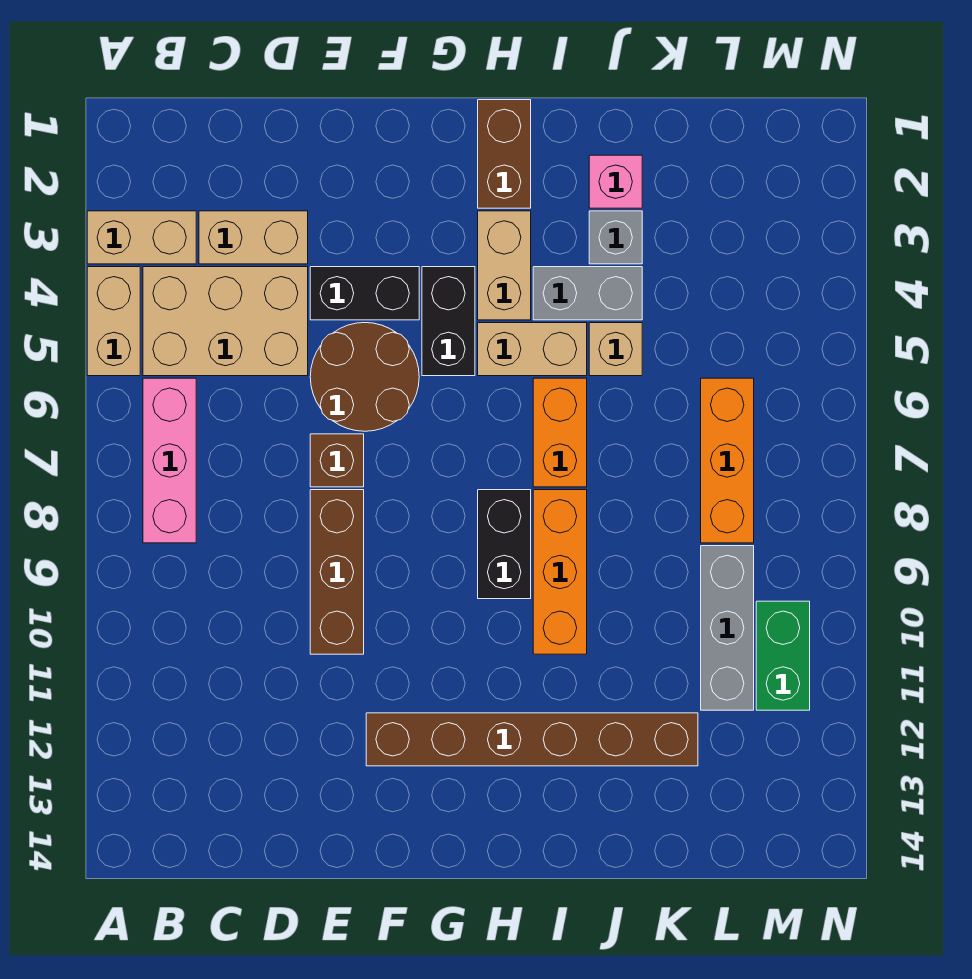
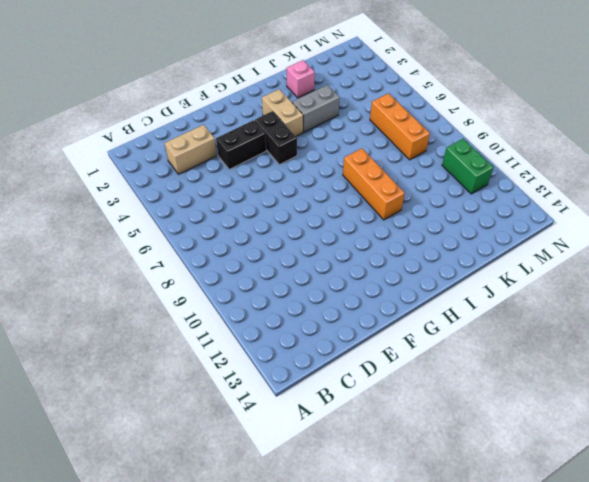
none -> tan brick A3:B3 level 1
none -> tan brick A4:A5 level 1
none -> tan brick B4:D5 level 1

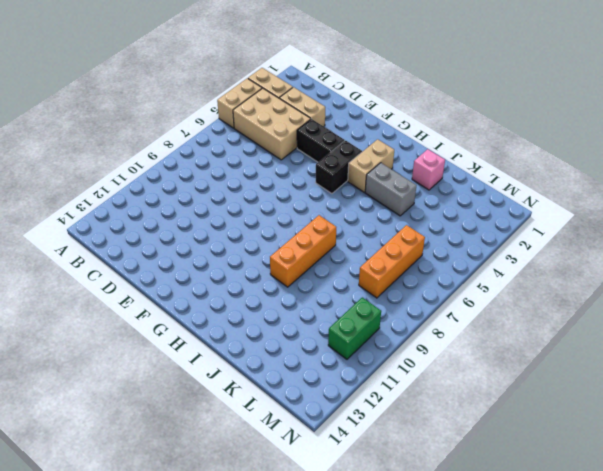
none -> pink brick B6:B8 level 1
none -> brown round brick E5:F6 level 1
none -> brown brick E7 level 1

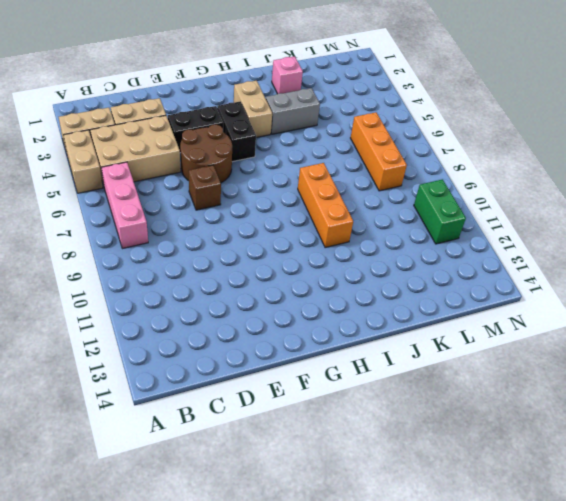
none -> brown brick E8:E10 level 1
none -> brown brick F12:K12 level 1
none -> brown brick H1:H2 level 1

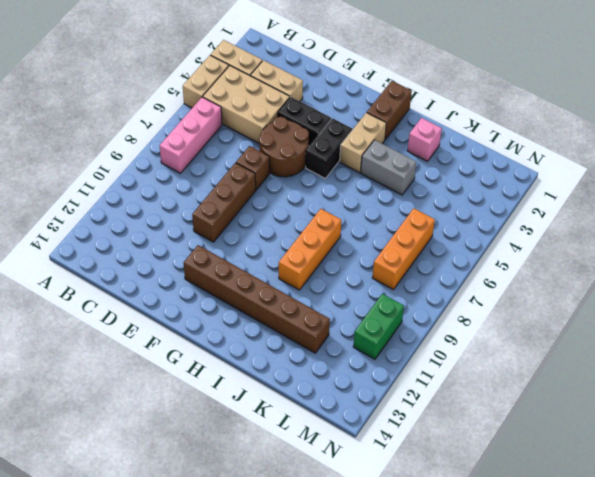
none -> tan brick H5:I5 level 1
none -> black brick H8:H9 level 1
none -> orange brick I6:I7 level 1

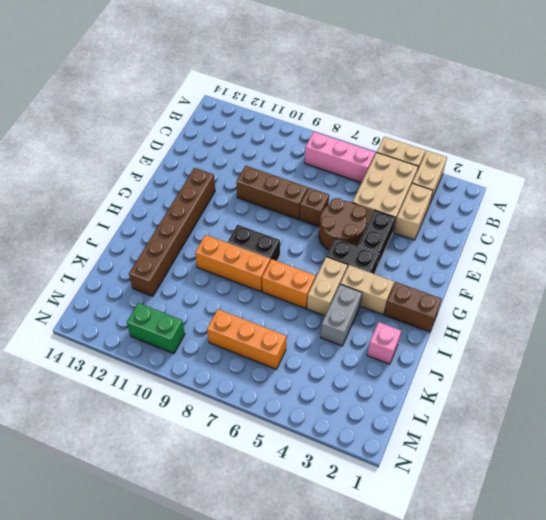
none -> grey brick J3 level 1
none -> tan brick J5 level 1
none -> grey brick L9:L11 level 1

